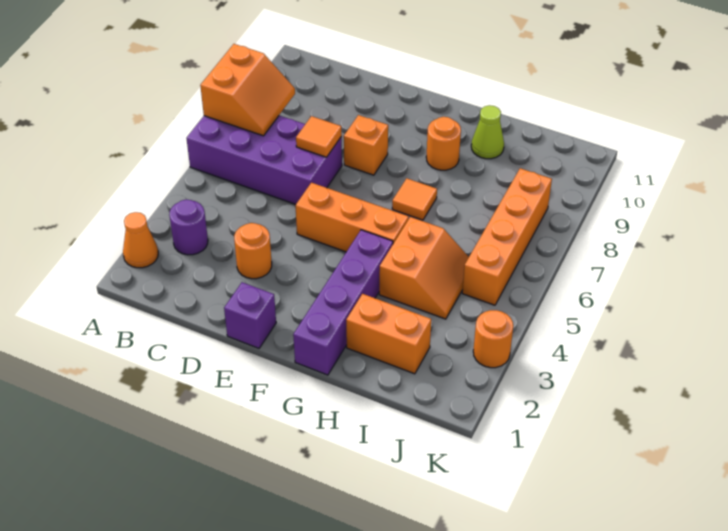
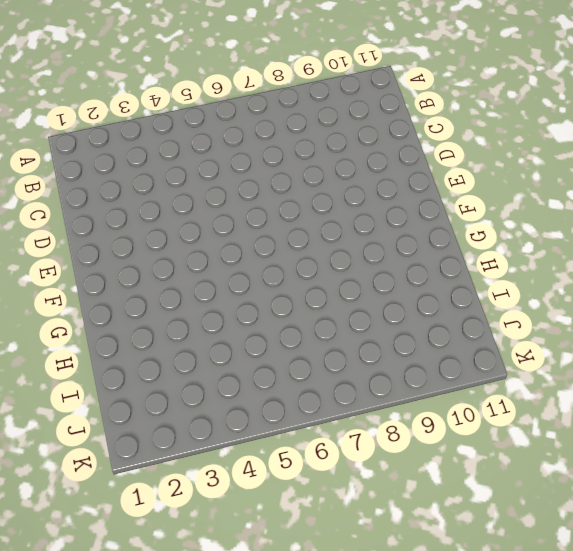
none -> orange cone A2 level 1
none -> purple brick A6:D7 level 1
none -> purple round brick B3 level 1

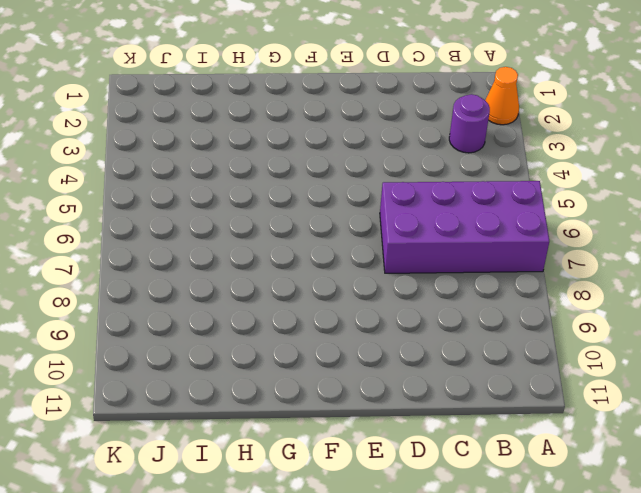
none -> orange round brick D3 level 1
none -> purple brick E1 level 1
none -> orange brick E5:G5 level 1

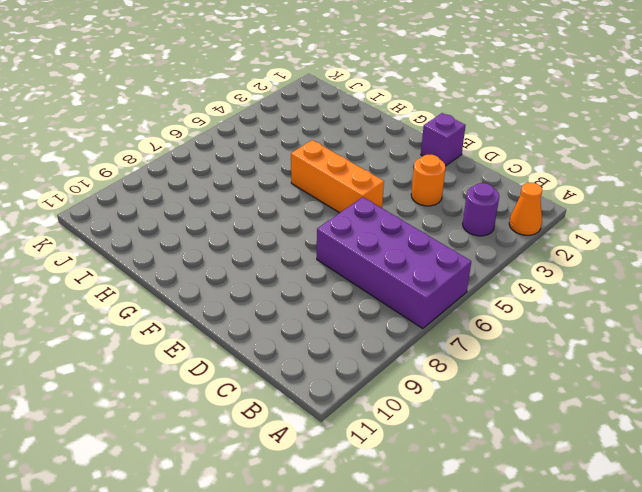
none -> orange brick E8 level 1
none -> purple brick G1:G4 level 1
none -> orange tile G7 level 1

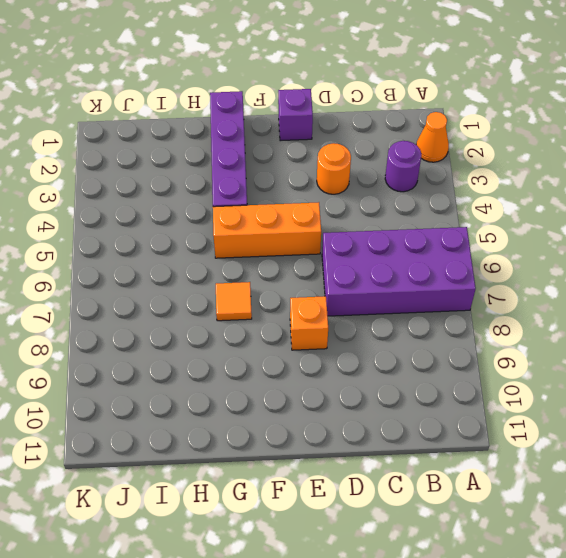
none -> orange round brick G9 level 1
none -> orange brick H2:I2 level 1
none -> orange slope H4:I5 level 1 top H

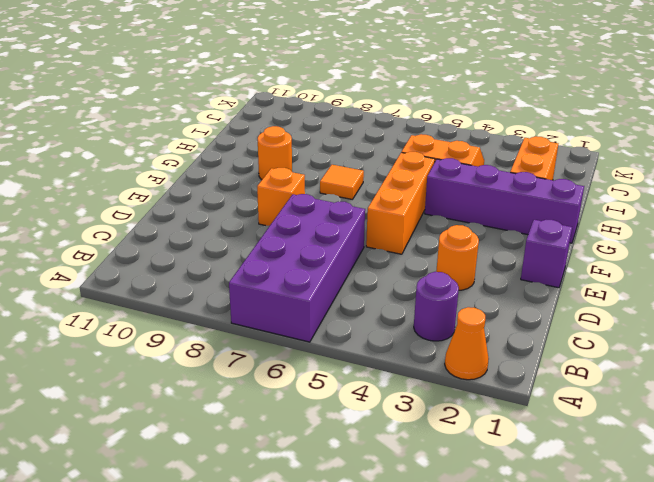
none -> lime cone H10 level 1
none -> orange brick J5:J8 level 1
none -> orange round brick K3 level 1

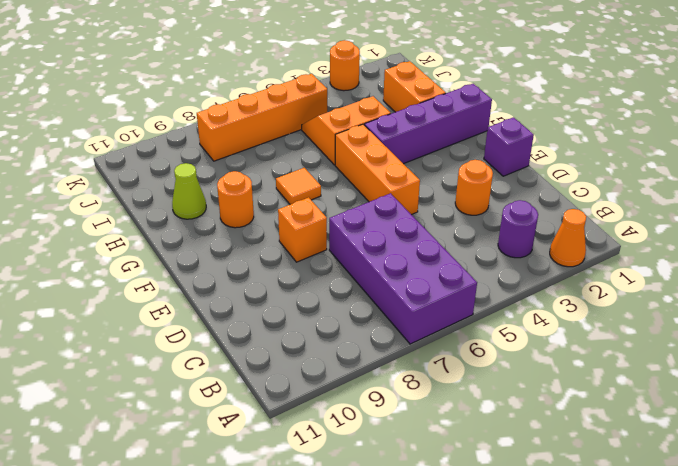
none -> orange slope A7:B8 level 2 top A
none -> orange tile D7 level 2

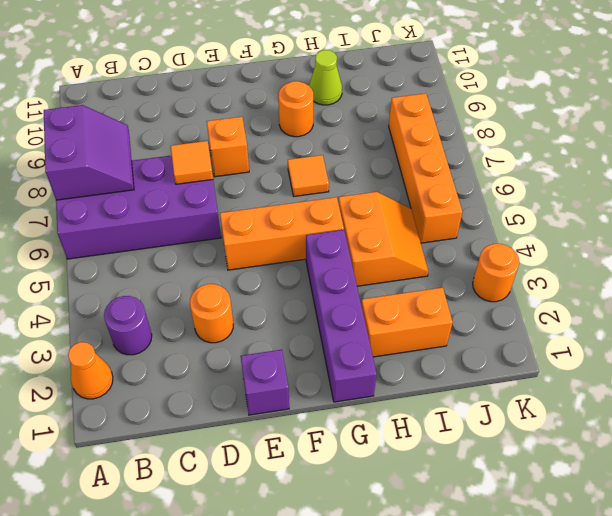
purple slope A7:B8 level 2 top A -> orange slope A7:B8 level 2 top A

